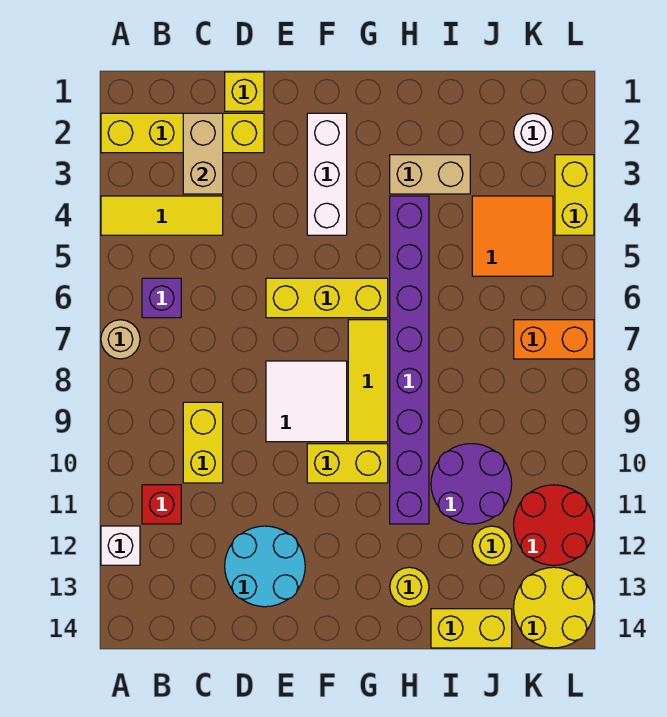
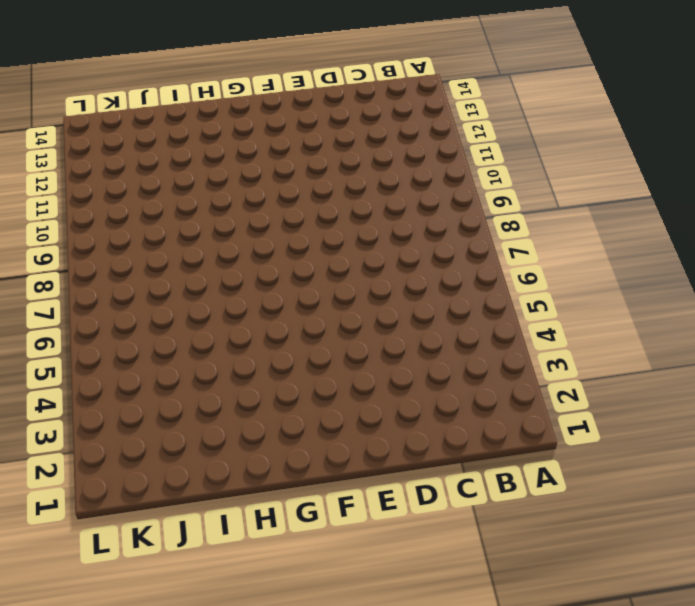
none -> yellow brick A2:D2 level 1
none -> yellow tile A4:C4 level 1
none -> tan round brick A7 level 1

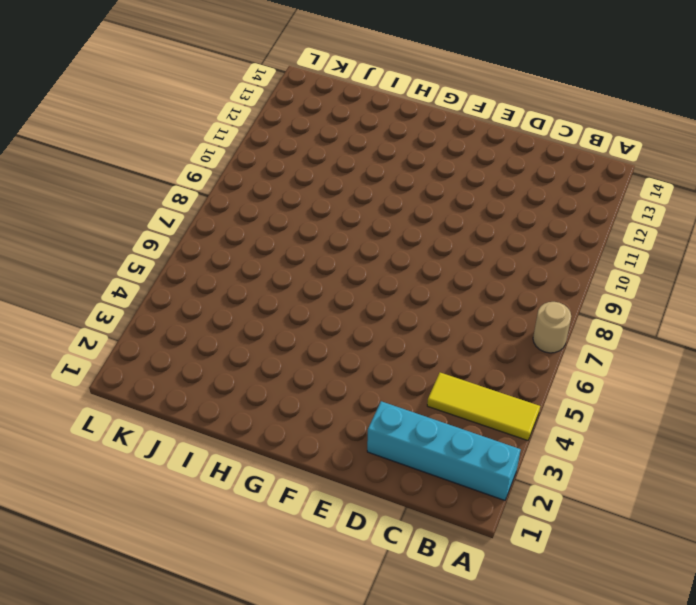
cyan brick A2:D2 level 1 -> yellow brick A2:D2 level 1
none -> white brick A12 level 1
none -> purple brick B6 level 1
none -> red brick B11 level 1

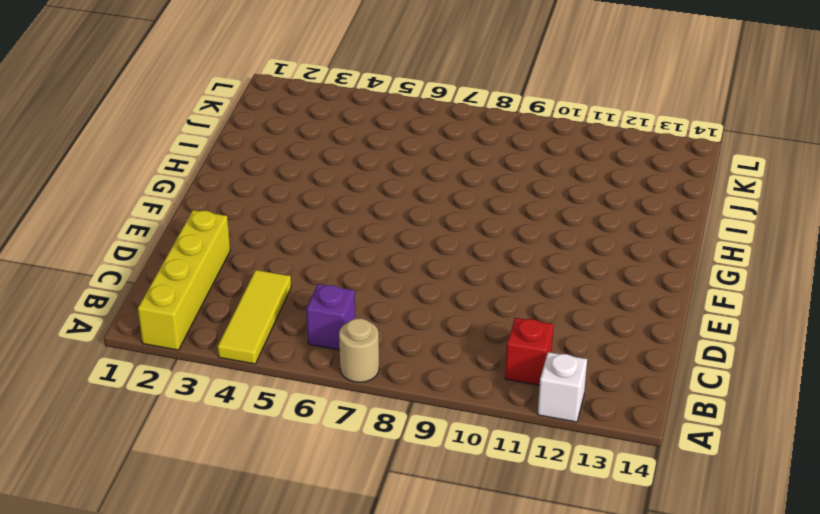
none -> yellow brick C9:C10 level 1
none -> yellow brick D1 level 1
none -> cyan round brick D12:E13 level 1

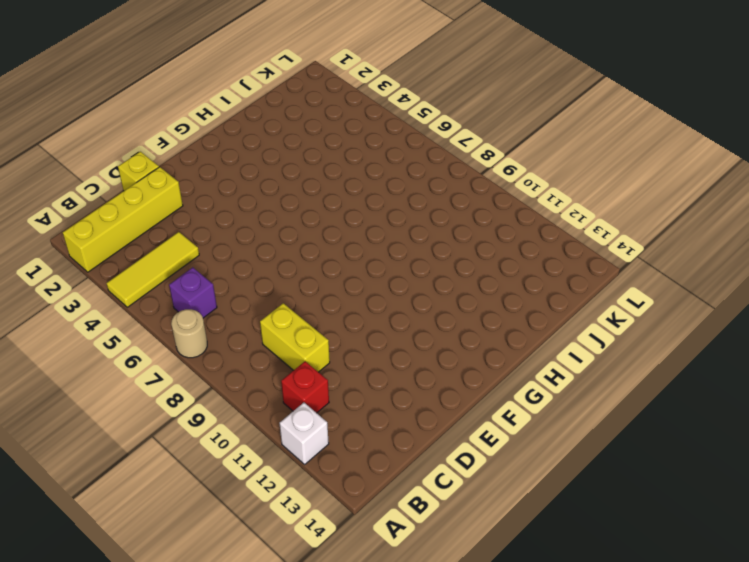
none -> cyan round brick D12:E13 level 1
none -> yellow brick E6:G6 level 1
none -> white tile E8:F9 level 1

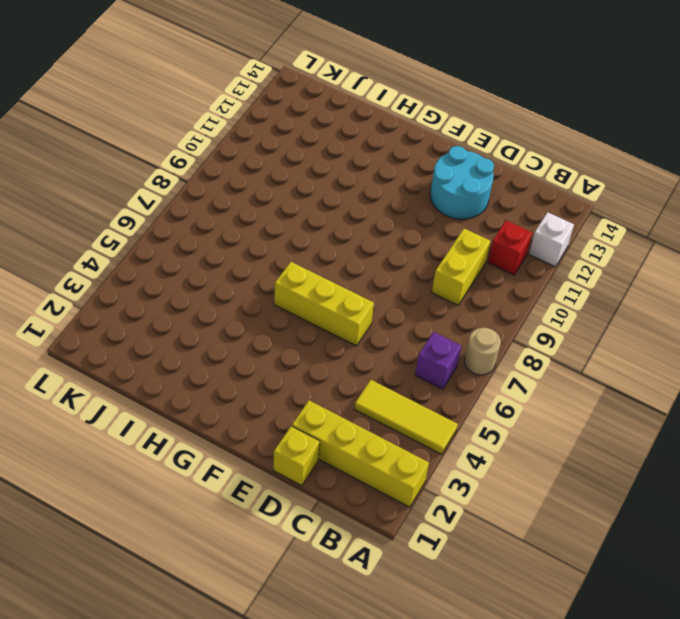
none -> white tile E8:F9 level 1
none -> white brick F2:F4 level 1
none -> yellow brick F10:G10 level 1

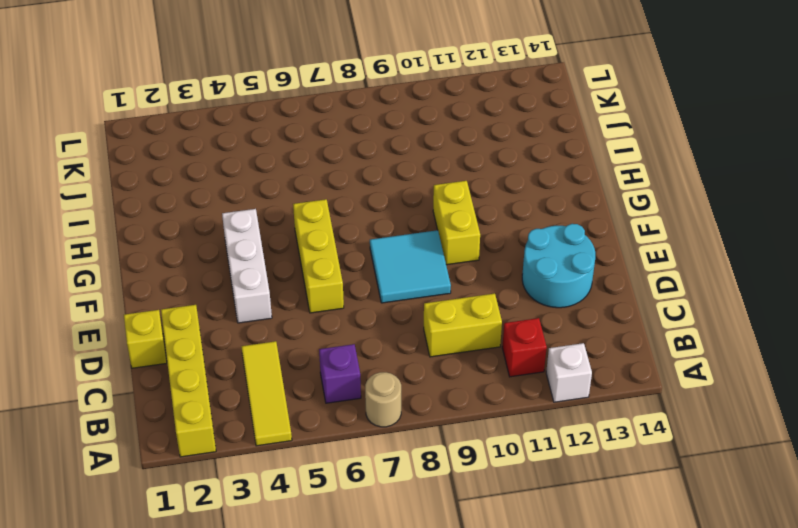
white brick E4:G4 level 1 -> white brick F2:F4 level 1
cyan tile E8:F9 level 1 -> white tile E8:F9 level 1
none -> yellow tile G7:G9 level 1
none -> tan brick H3:I3 level 1
none -> purple brick H4:H11 level 1

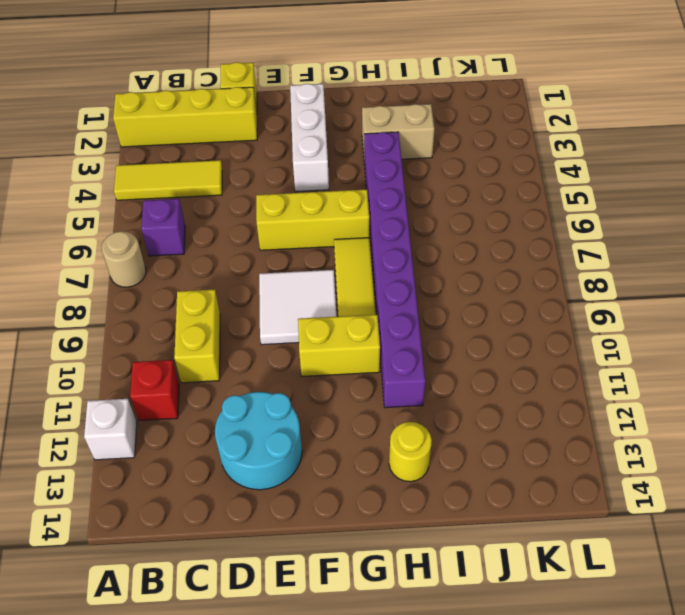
none -> purple round brick I10:J11 level 1
none -> yellow brick I14:J14 level 1
none -> orange tile J4:K5 level 1

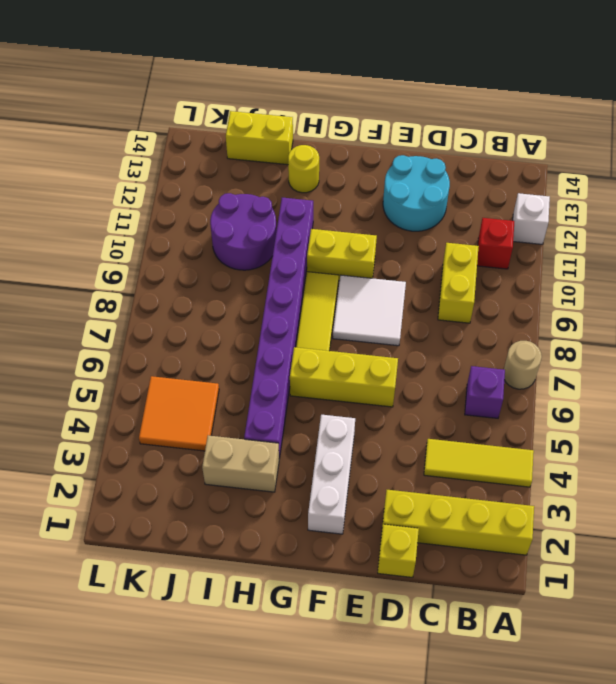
none -> yellow round brick J12 level 1
none -> white round brick K2 level 1
none -> orange brick K7:L7 level 1

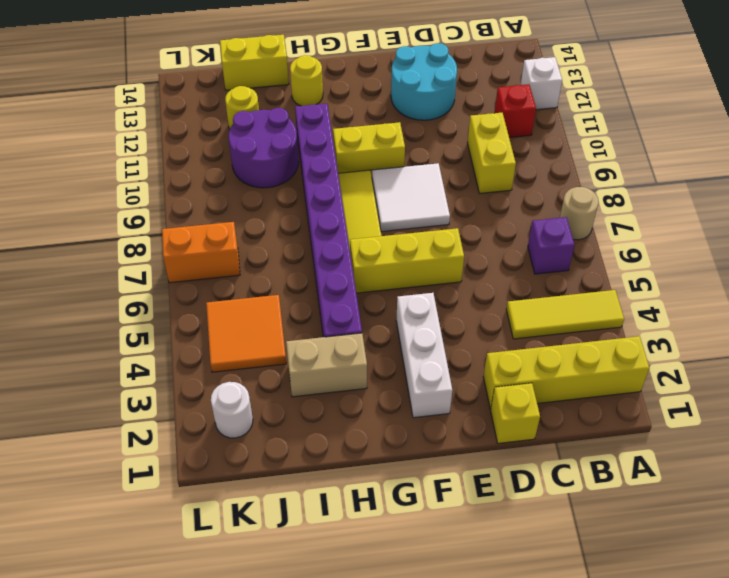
none -> red round brick K11:L12 level 1
none -> yellow round brick K13:L14 level 1
none -> yellow brick L3:L4 level 1

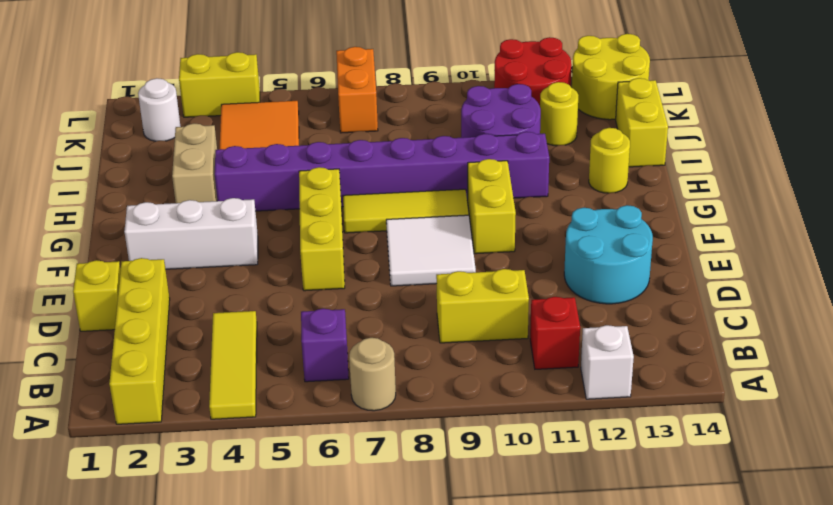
none -> tan brick C2:C3 level 2

